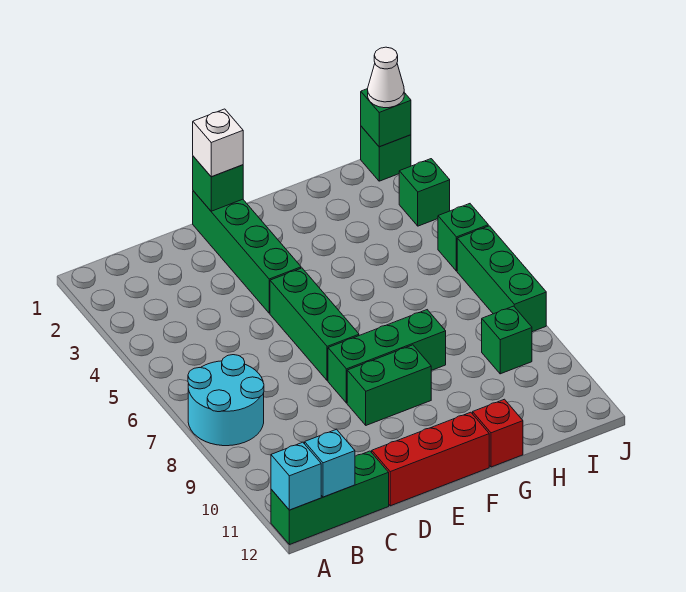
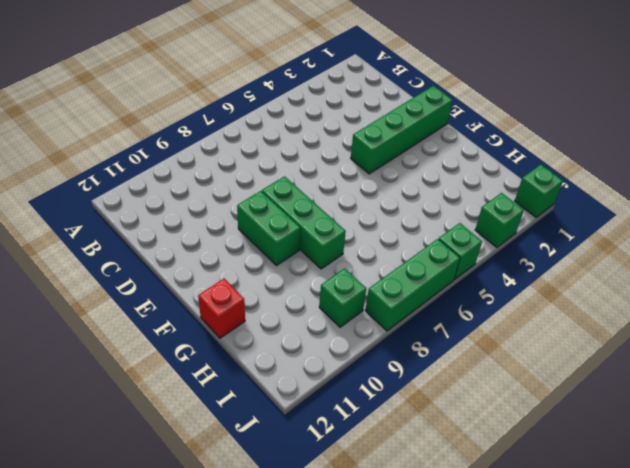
none -> cyan round brick A7:B8 level 1
none -> green brick A12:C12 level 1
none -> red brick D12:F12 level 1

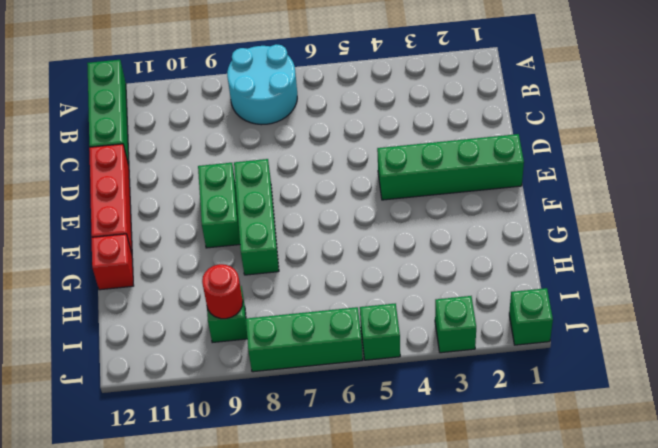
red round brick I9 level 2 -> none
none -> green brick E5:E7 level 1
none -> cyan brick A12 level 2
none -> cyan brick B12 level 2

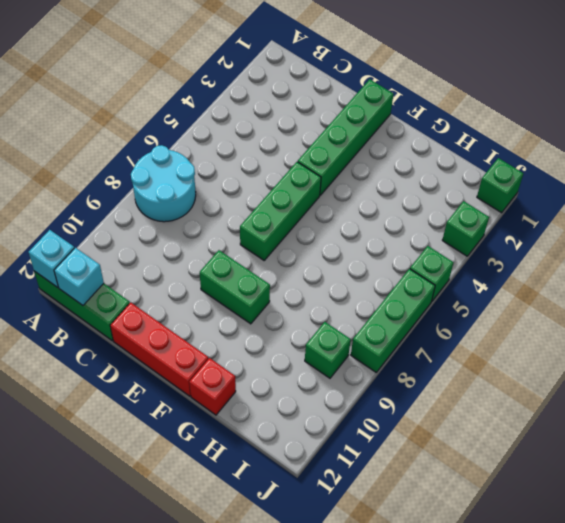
none -> green brick E8:G8 level 1
none -> green brick E1 level 2
none -> green brick J1 level 2

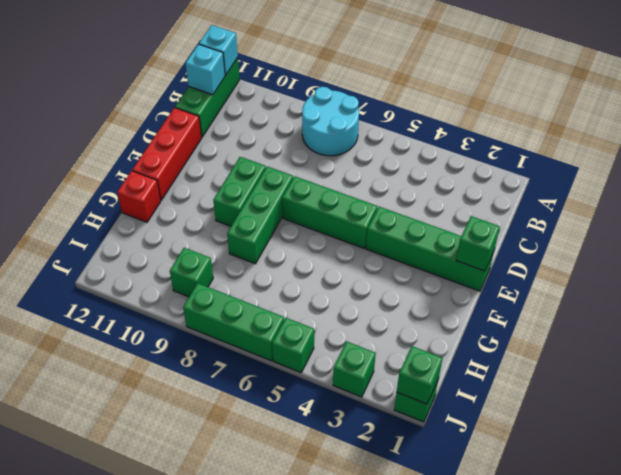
none -> white brick E1 level 3
none -> white cone J1 level 3

